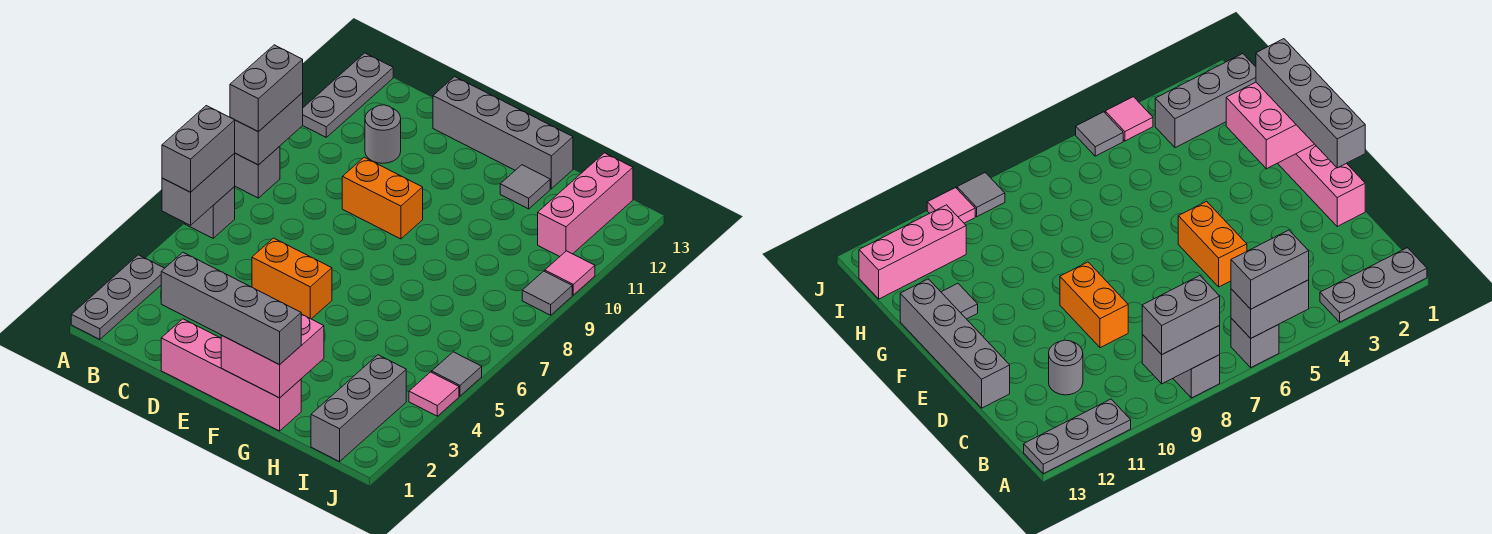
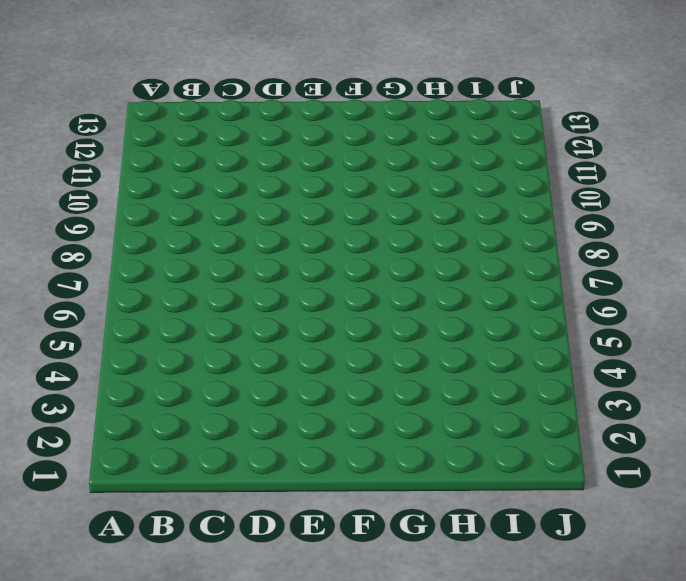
none -> grey plate A1:A3 level 1
none -> grey brick A6 level 1
none -> grey brick A8 level 1

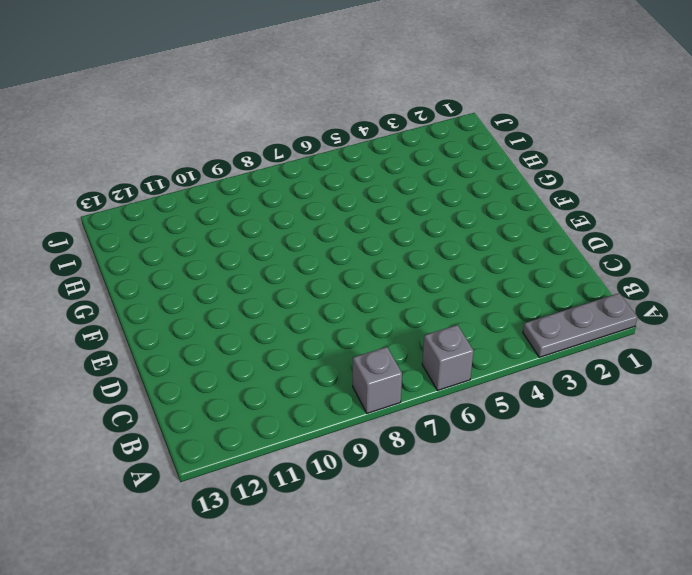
none -> grey plate A11:A13 level 1
none -> grey round brick C11 level 1
none -> pink brick D1:G1 level 1

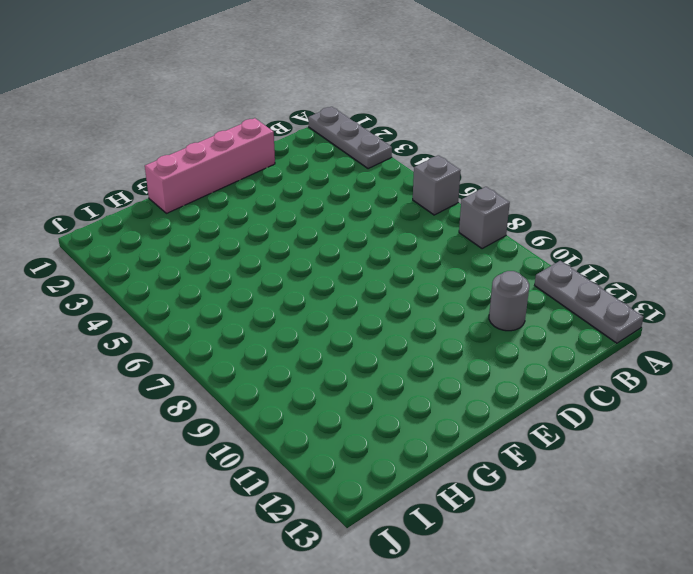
none -> orange brick D5:E5 level 1
none -> orange brick D9:E9 level 1
none -> grey brick D13:G13 level 1

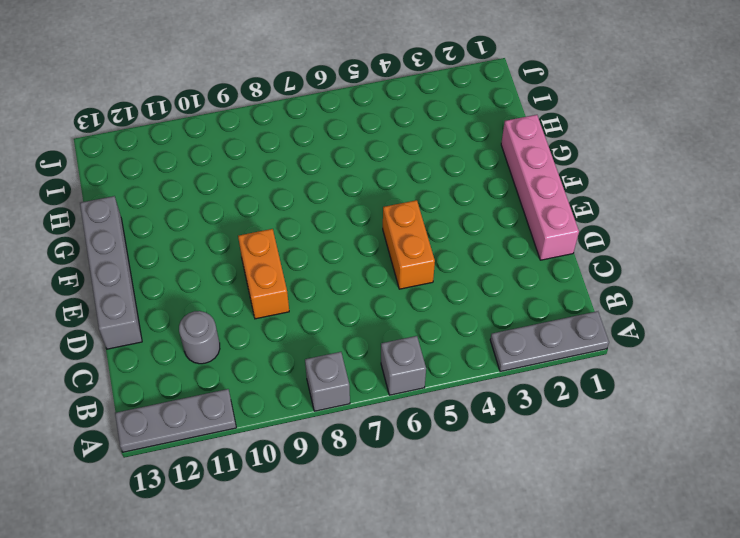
none -> grey tile G12 level 1
none -> grey brick I1:I3 level 1
none -> pink brick I11:I13 level 1

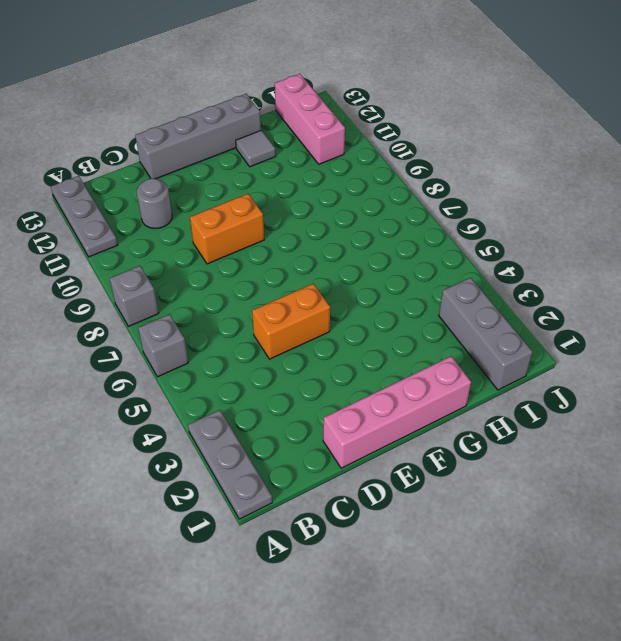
none -> pink tile J4 level 1
none -> grey tile J5 level 1
none -> grey tile J9 level 1

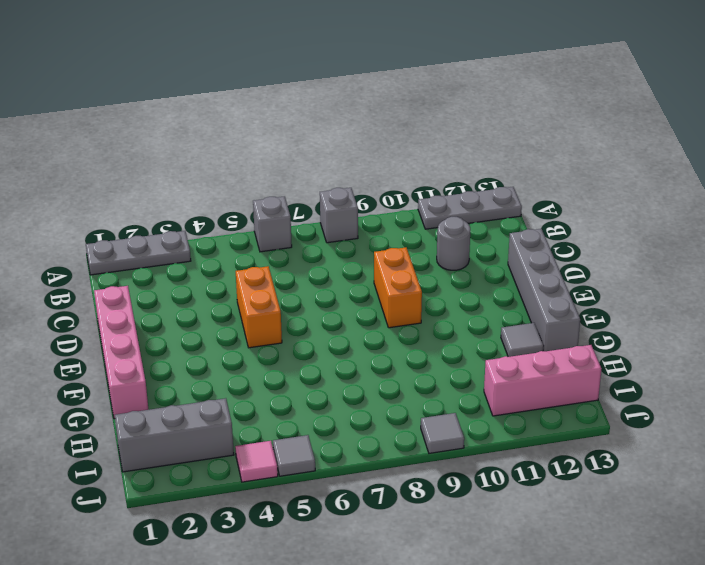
none -> pink tile J10 level 1
none -> grey brick A5:A6 level 2
none -> grey brick A8:A9 level 2

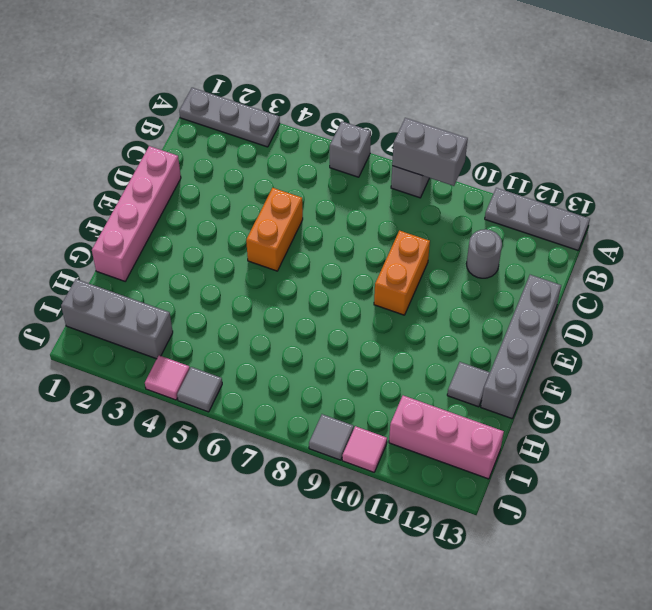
none -> grey brick A5:A6 level 2
none -> pink brick F1:G2 level 2
none -> grey brick A5:A6 level 3

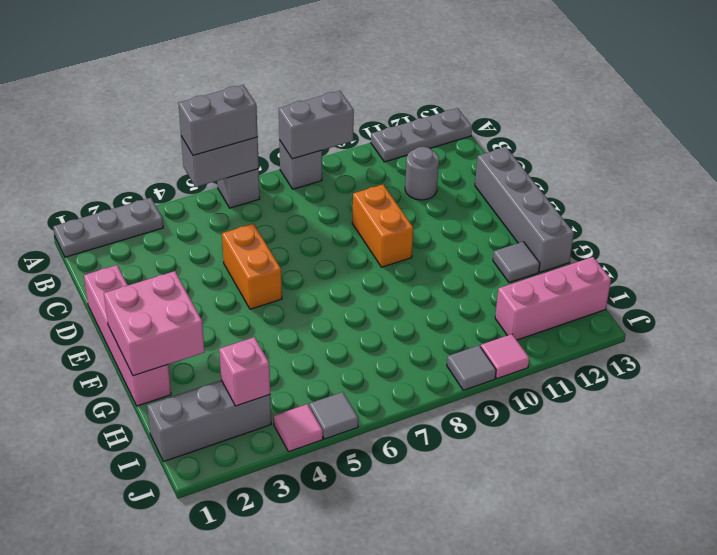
pink brick I3 level 2 -> none
none -> grey brick A8:A9 level 3
none -> grey brick D1:G1 level 3

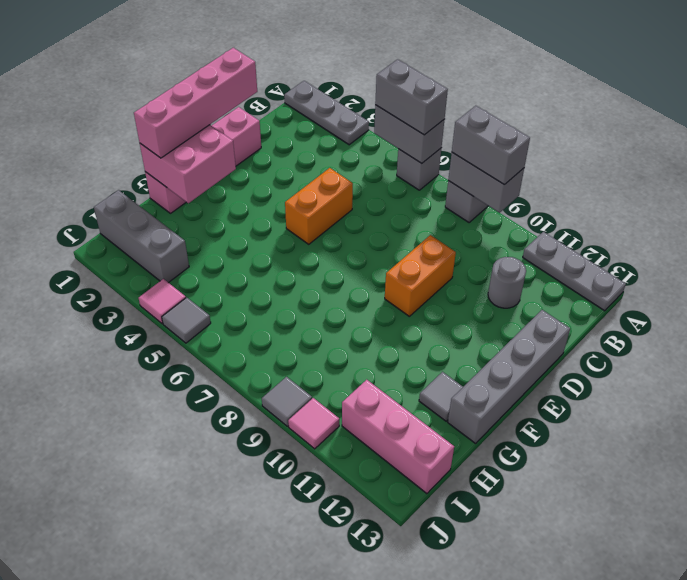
pink brick D1:G1 level 3 -> grey brick D1:G1 level 3

